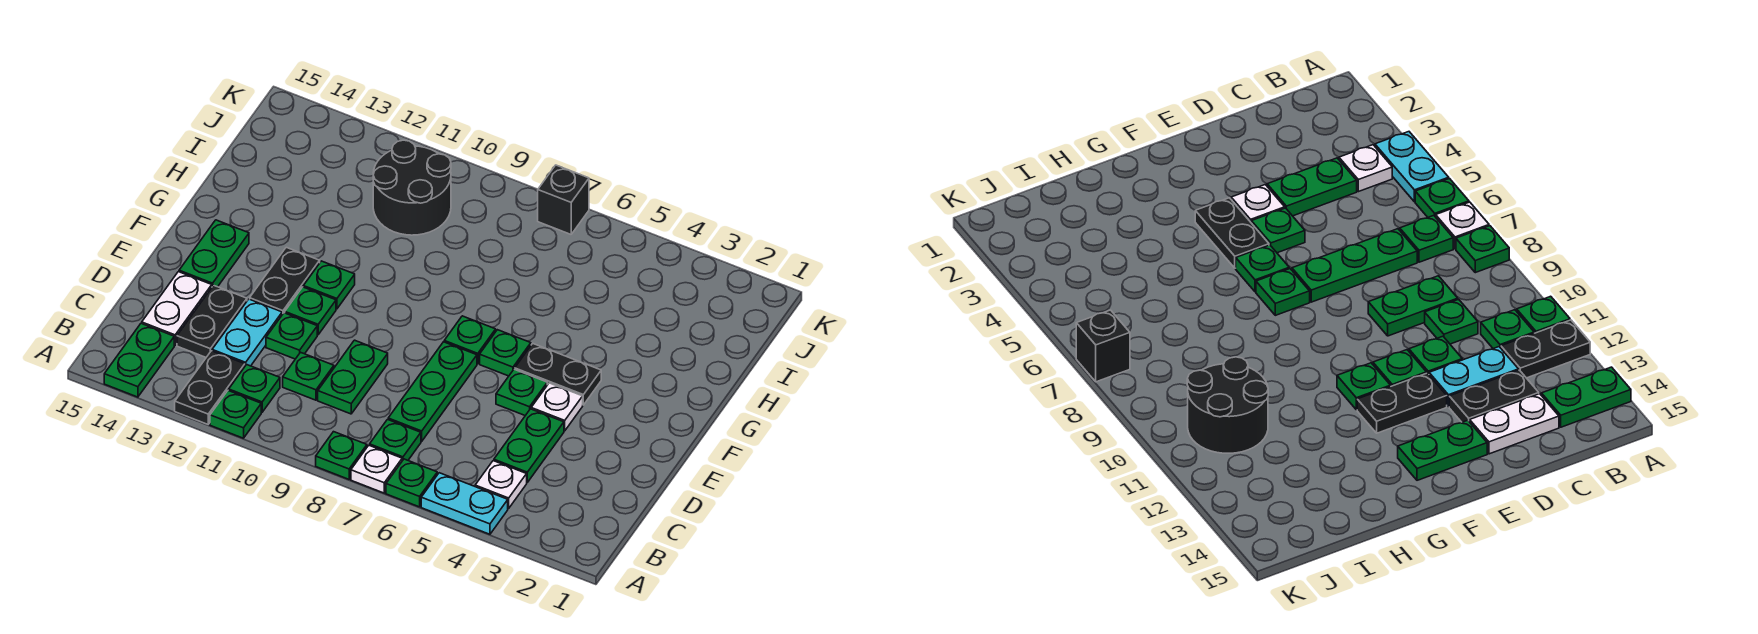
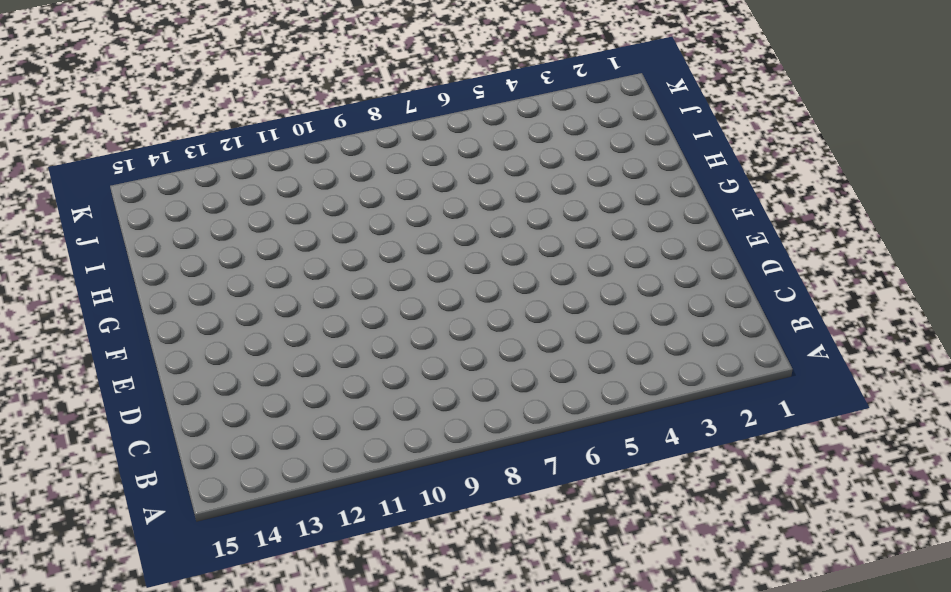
none -> cyan plate A4:A5 level 1
none -> green plate A6 level 1
none -> white plate A7 level 1

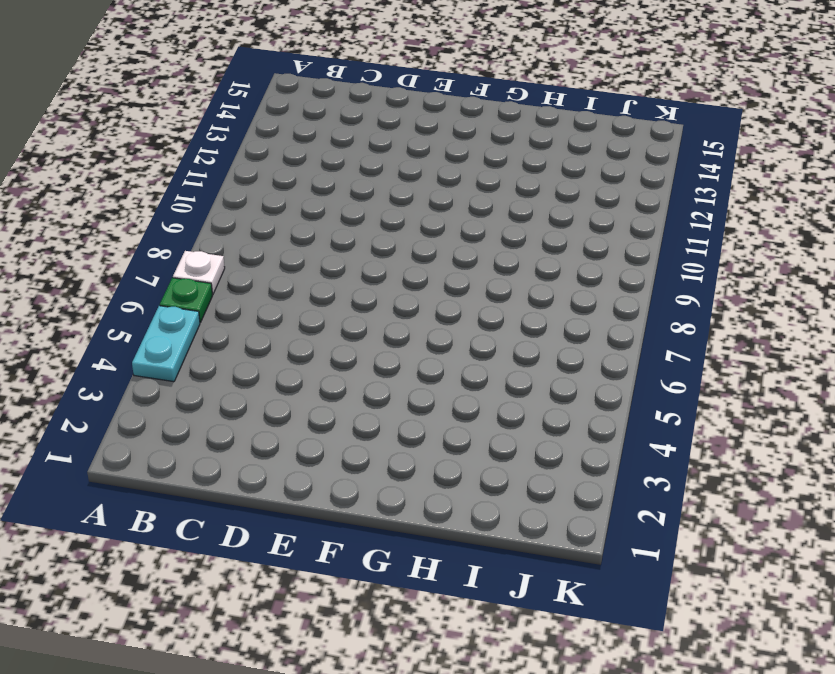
none -> green plate A8 level 1
none -> green plate A11 level 1
none -> black plate A12:B12 level 1

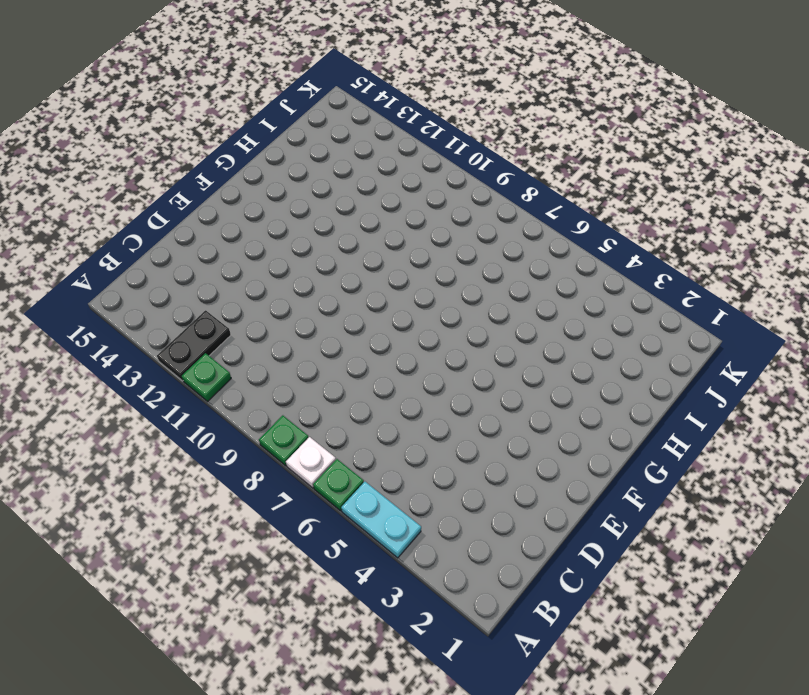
none -> green plate A14:B14 level 1
none -> white plate B4 level 1
none -> green plate B7 level 1

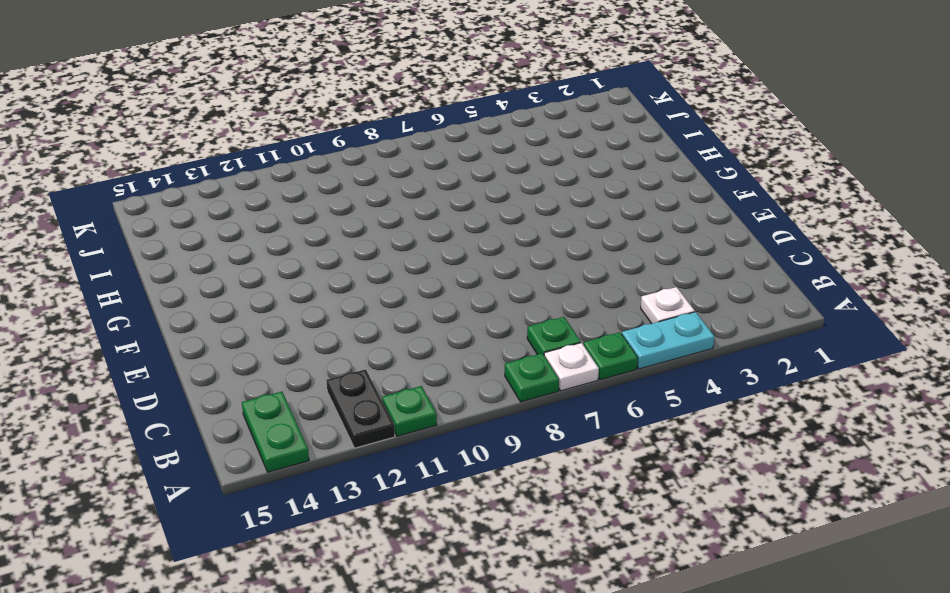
none -> green plate B11 level 1
none -> green plate C4:D4 level 1
none -> green plate C7:E7 level 1

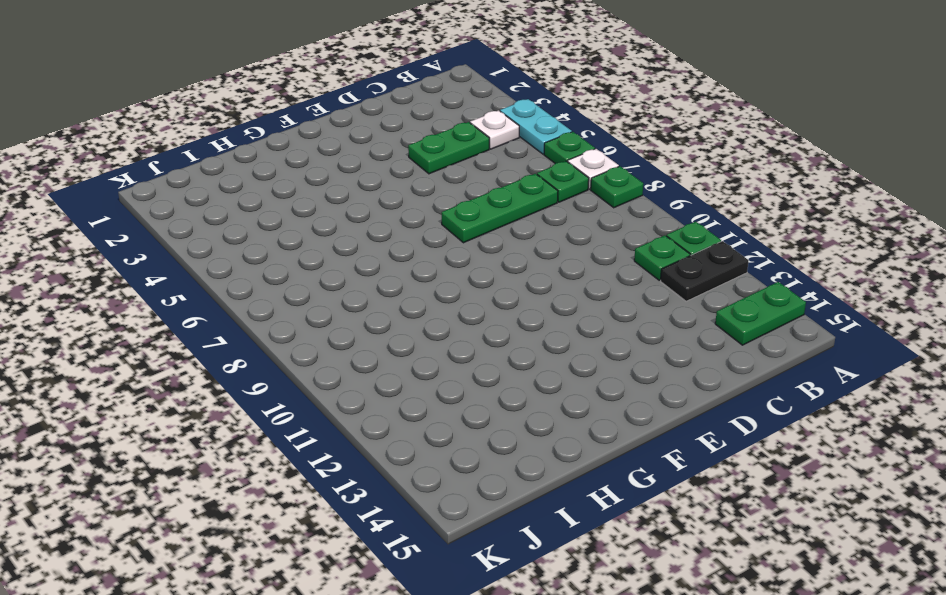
none -> green plate C9:D9 level 1
none -> green plate C10 level 1
none -> cyan plate C12:D12 level 1

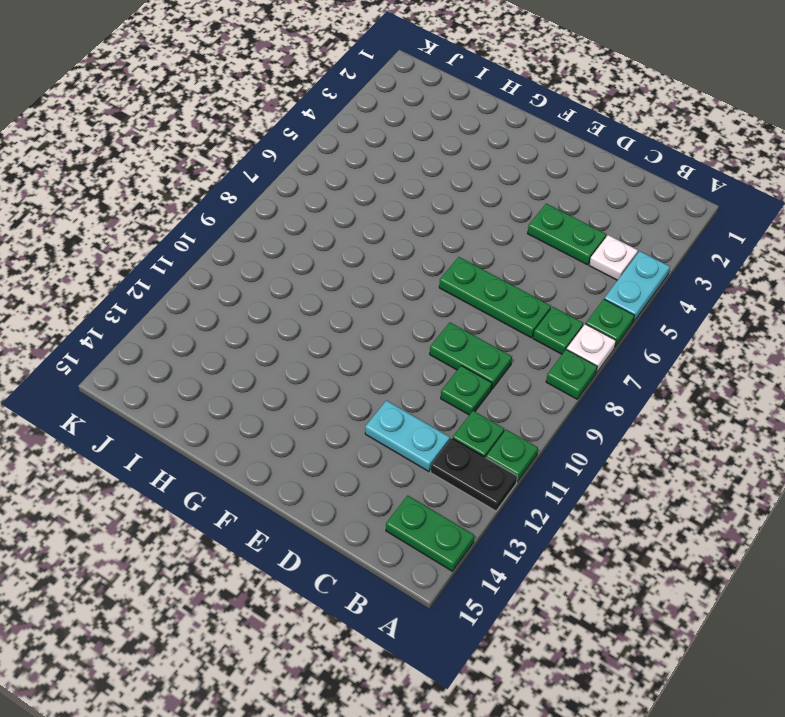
none -> black plate C13:D13 level 1
none -> white plate C14:D14 level 1
none -> green plate D11 level 1

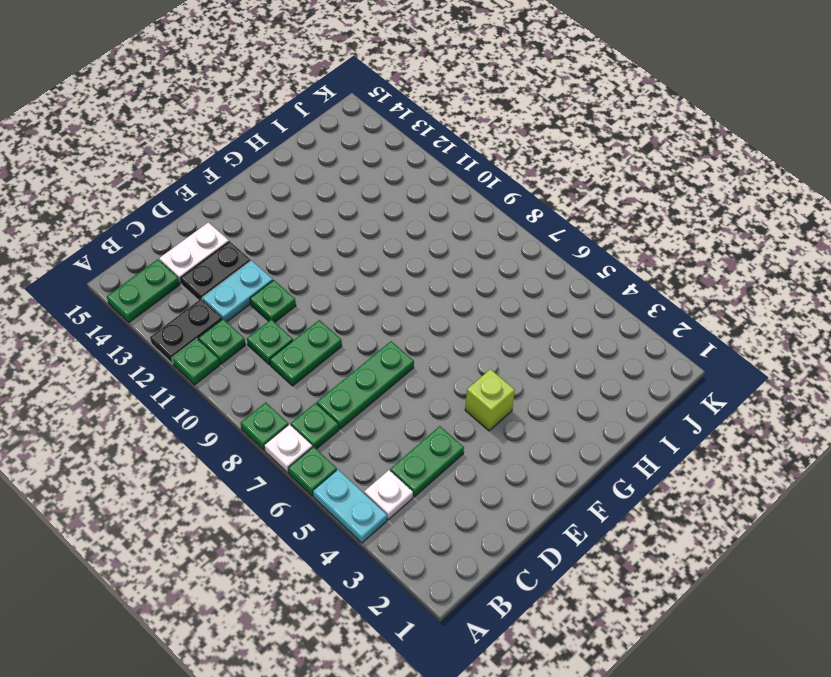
lime brick F4 level 1 -> black plate F4:F5 level 1
none -> white plate E4 level 1
none -> green plate E5 level 1
none -> green plate E11 level 1

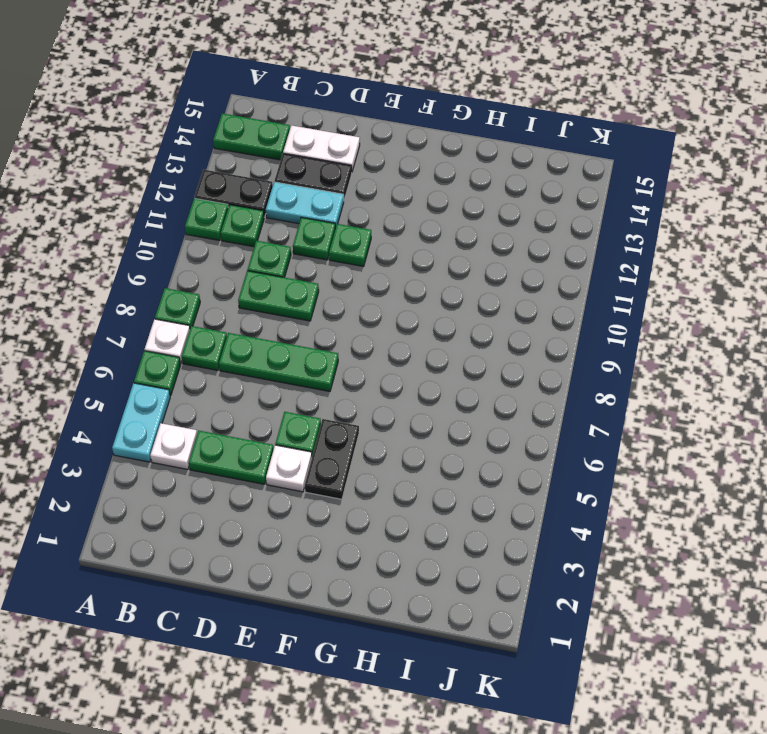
none -> black plate E12:F12 level 1
none -> green plate E14:F14 level 1
none -> green plate F6 level 1

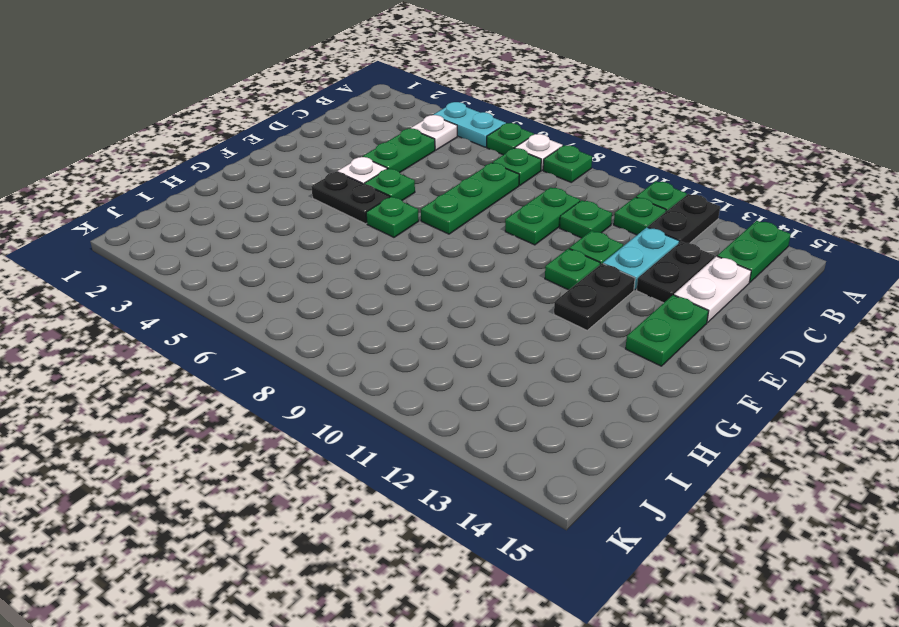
none -> green plate F7 level 1
none -> green plate F11 level 1
none -> black round brick I10:J11 level 1

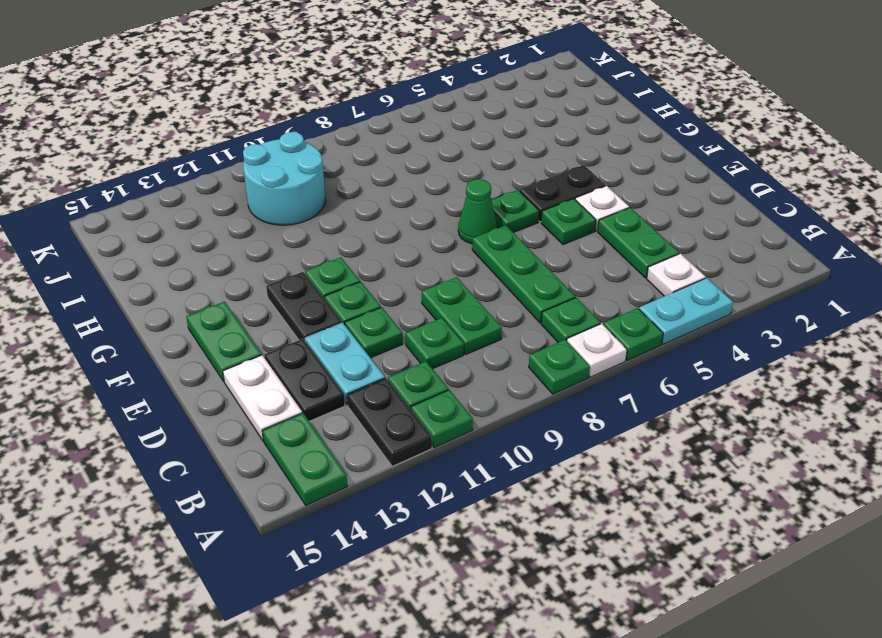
green cone F7 level 1 -> green plate F7 level 1
cyan round brick I10:J11 level 1 -> black round brick I10:J11 level 1
none -> black brick K7 level 1

